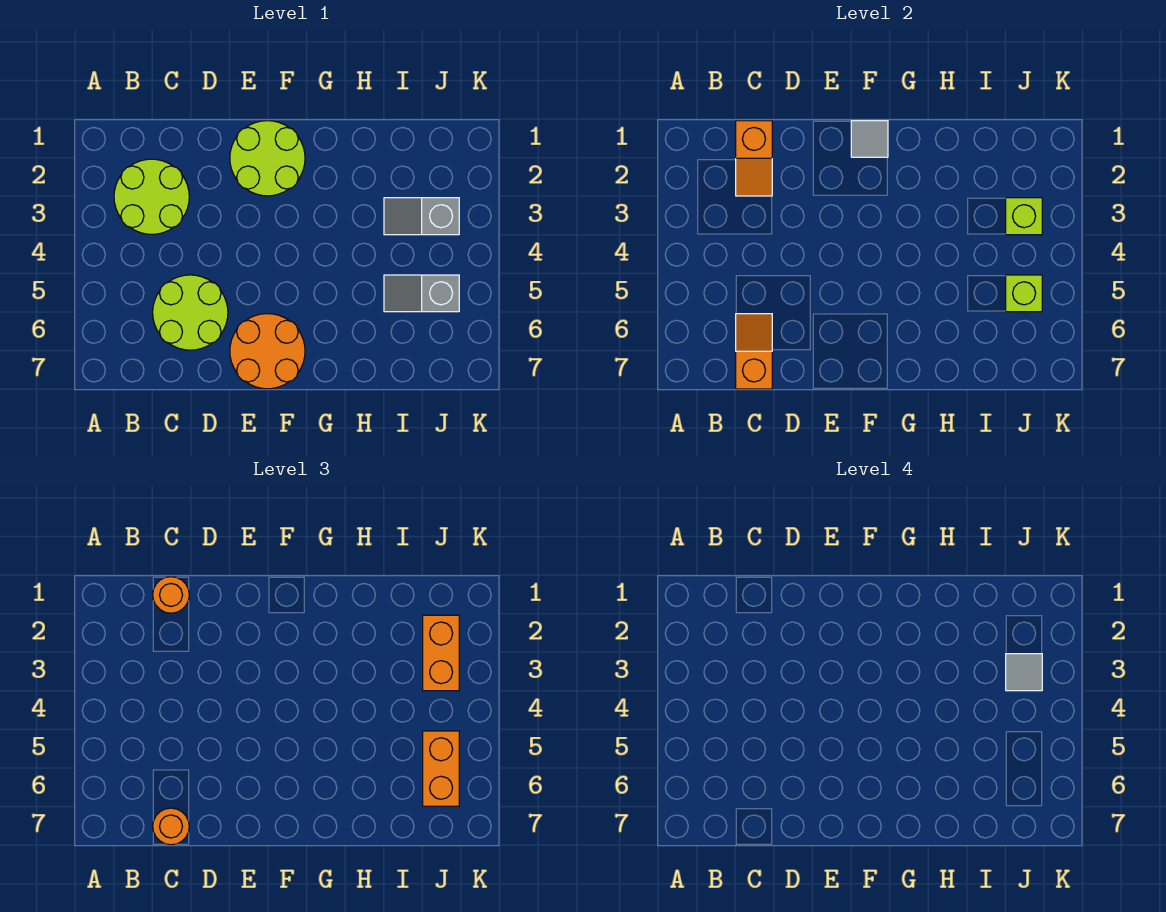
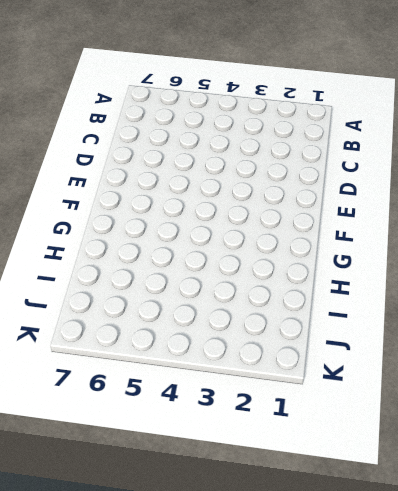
none -> lime round brick B2:C3 level 1
none -> lime round brick C5:D6 level 1
none -> lime round brick E1:F2 level 1

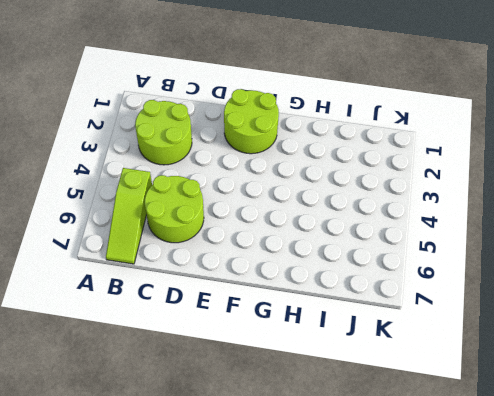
lime slope B5:B7 level 1 top 5 -> none
none -> orange round brick E6:F7 level 1
none -> grey slope I3:J3 level 1 top J
none -> grey slope I5:J5 level 1 top J

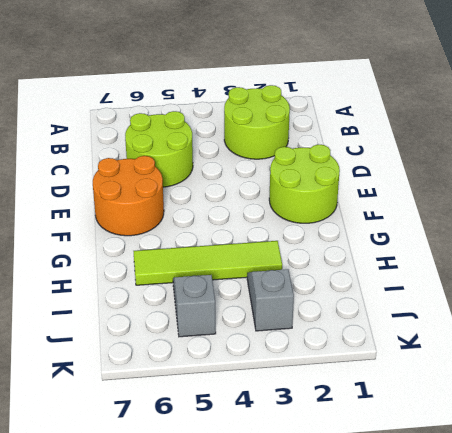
lime tile H3:H6 level 1 -> none
none -> orange slope C1:C2 level 2 top 1
none -> orange slope C6:C7 level 2 top 7
none -> grey tile F1 level 2

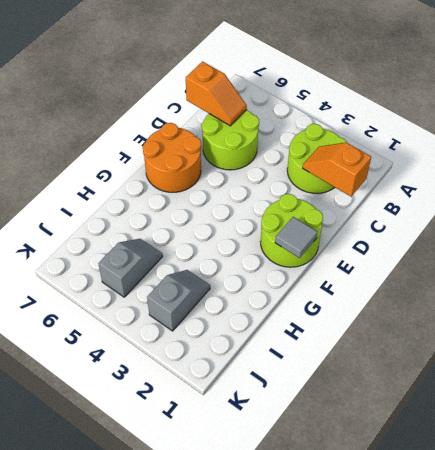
none -> lime brick J3 level 2
none -> lime brick J5 level 2
none -> orange round brick C1 level 3

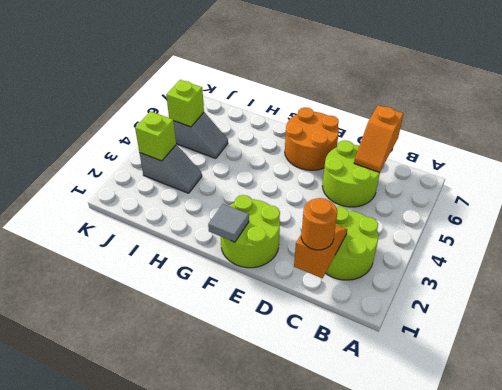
none -> orange round brick C7 level 3
none -> orange brick J2:J3 level 3
none -> orange brick J5:J6 level 3

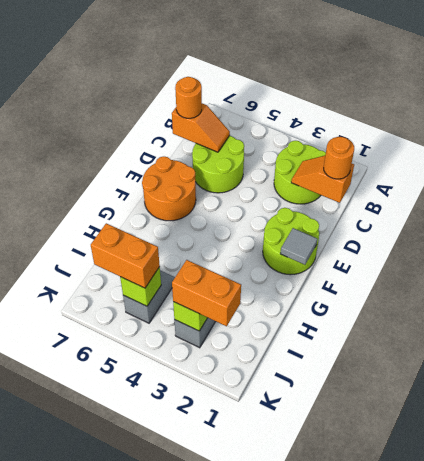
none -> grey tile J3 level 4

